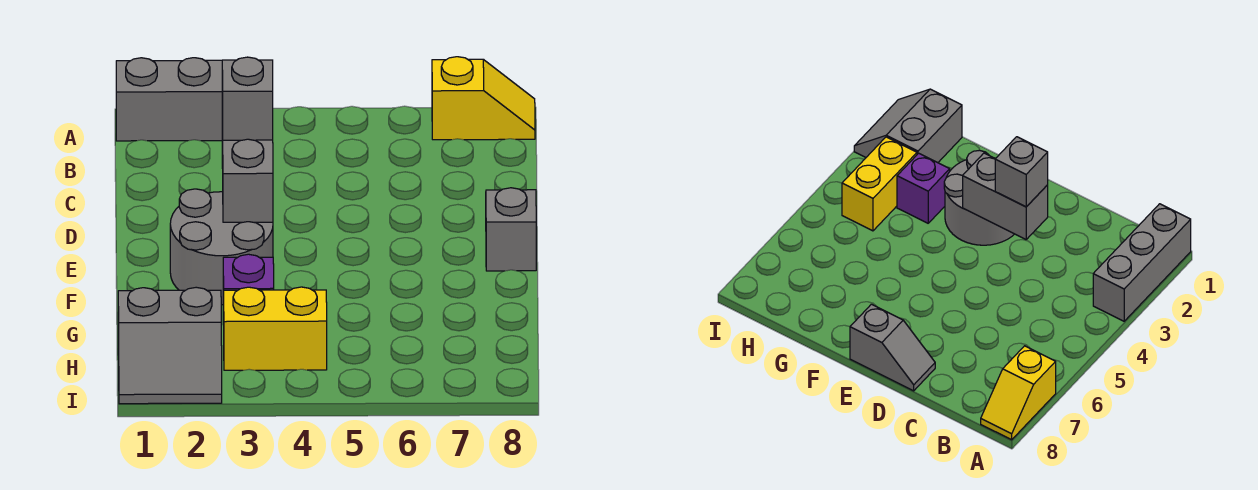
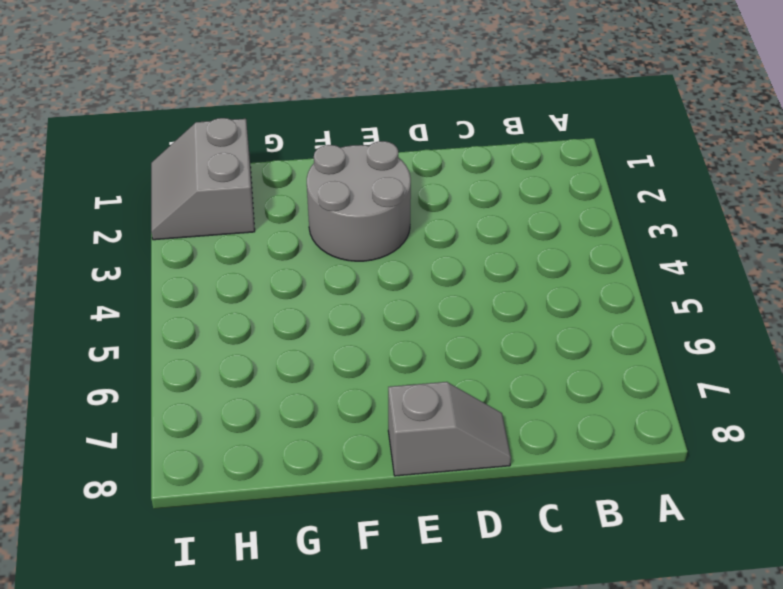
none -> grey brick A1:A3 level 1
none -> yellow slope A7:A8 level 1 top 7

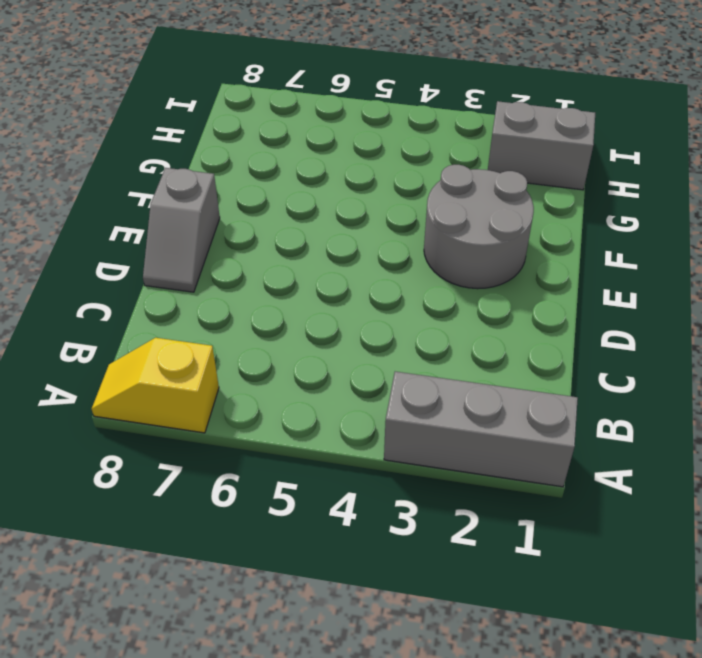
none -> purple brick G3 level 1
none -> yellow brick H3:H4 level 1

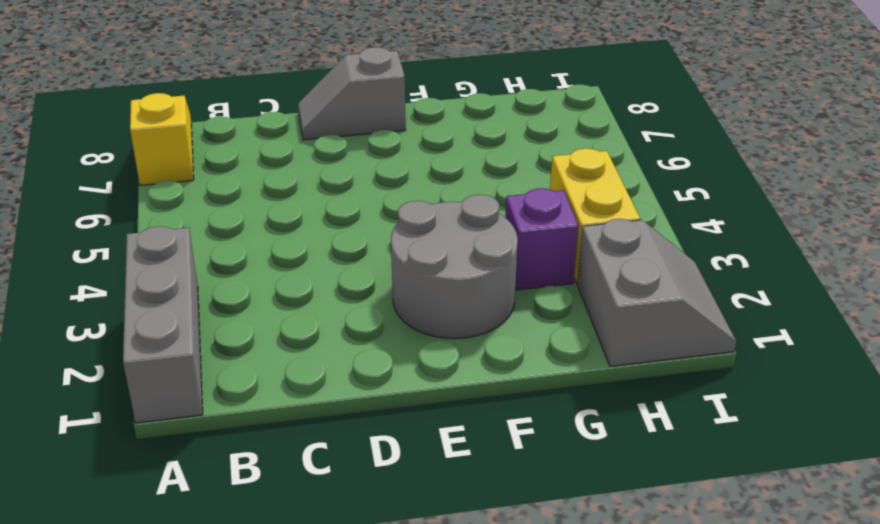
none -> grey brick D3:E3 level 2
none -> grey brick D3 level 3

